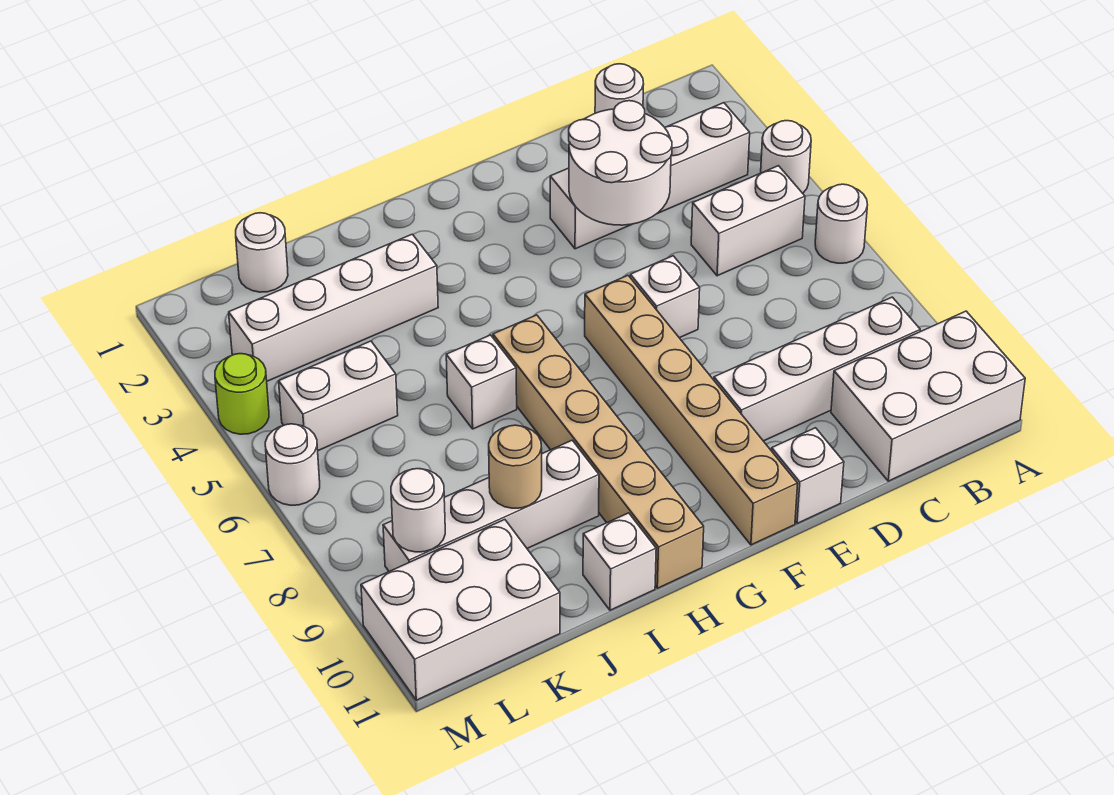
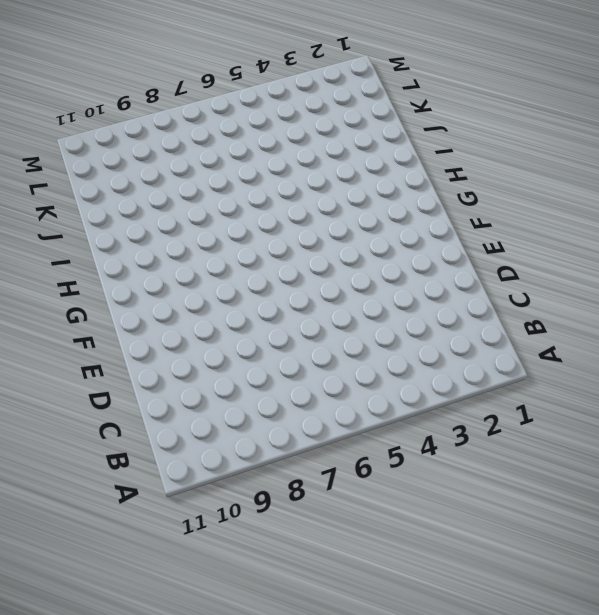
none -> white round brick A4 level 1
none -> white round brick A6 level 1
none -> white brick A10:C11 level 1

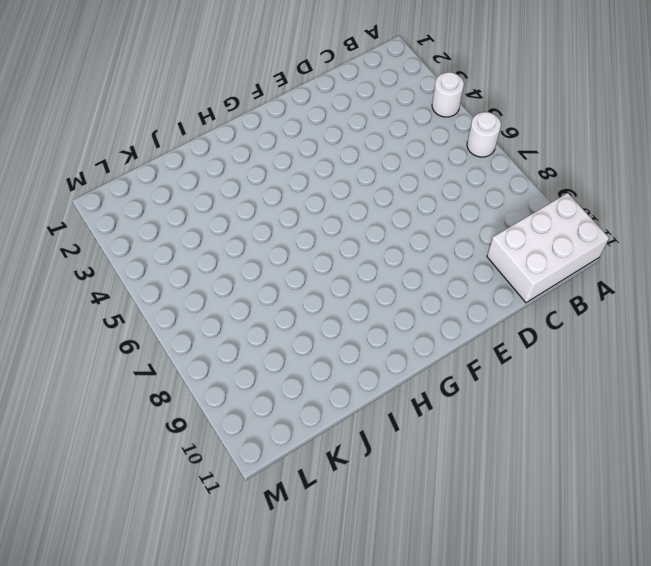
none -> white brick B3:E3 level 1
none -> white brick B5:C5 level 1
none -> white brick B9:E9 level 1

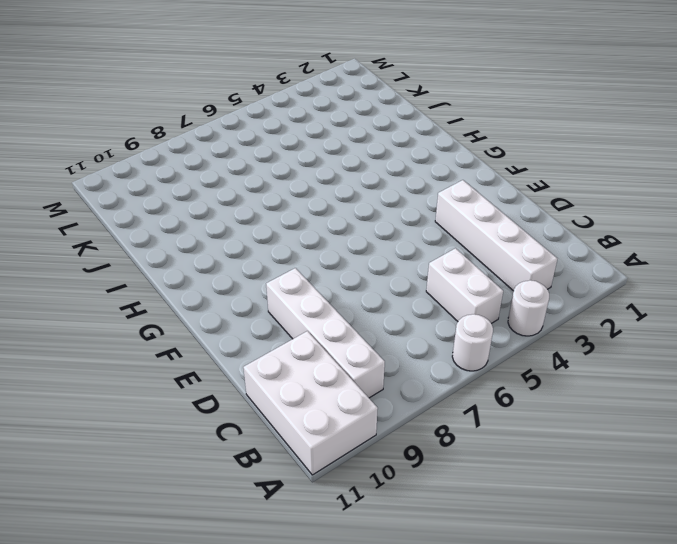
none -> white round brick C1 level 1
none -> white brick E6 level 1
none -> white brick E11 level 1

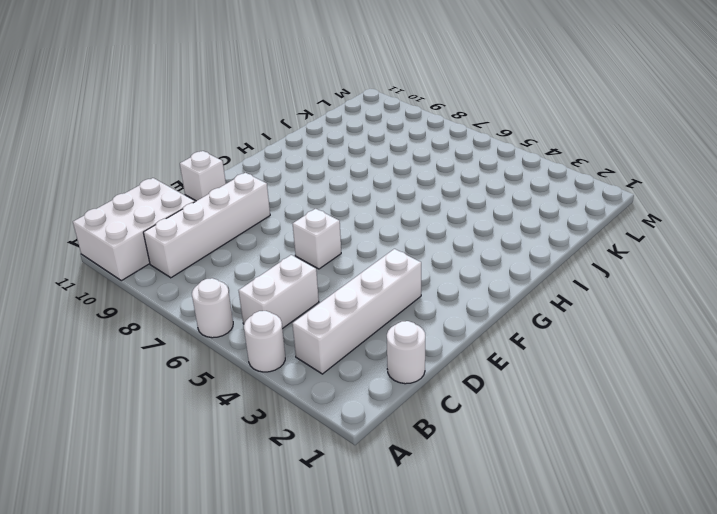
none -> tan brick F6:F11 level 1
none -> tan brick H6:H11 level 1
none -> white brick I3:L3 level 1

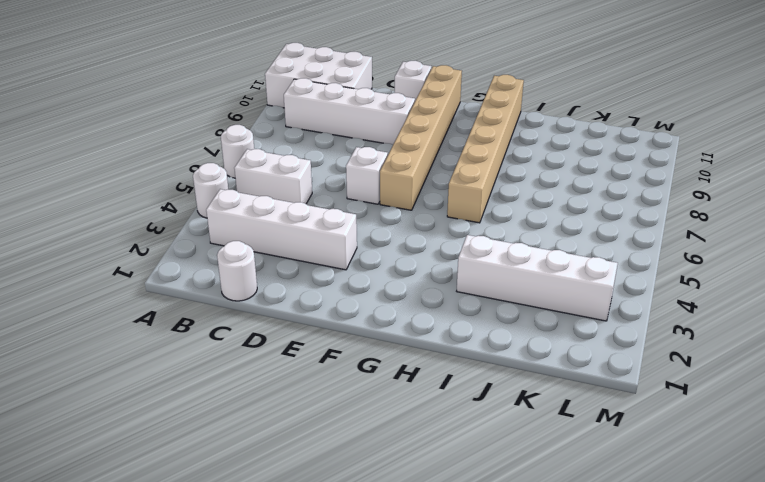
none -> white brick I6 level 1
none -> white brick I9:L9 level 1
none -> white brick I11 level 1

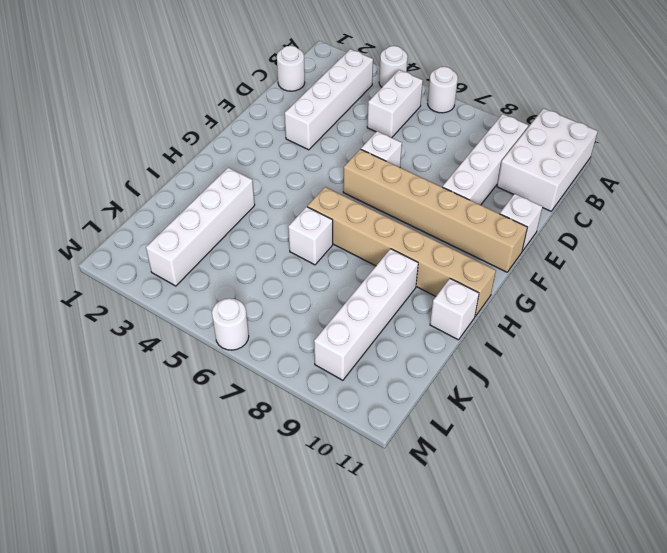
none -> white round brick K1 level 1
none -> white brick K5:L5 level 1
none -> white brick K10:M11 level 1

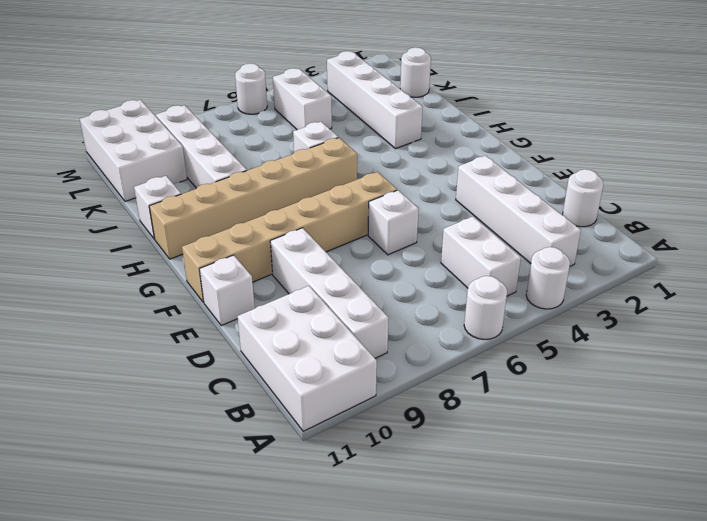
none -> lime round brick M4 level 1
none -> white round brick D3:E4 level 2
none -> tan round brick J9 level 2

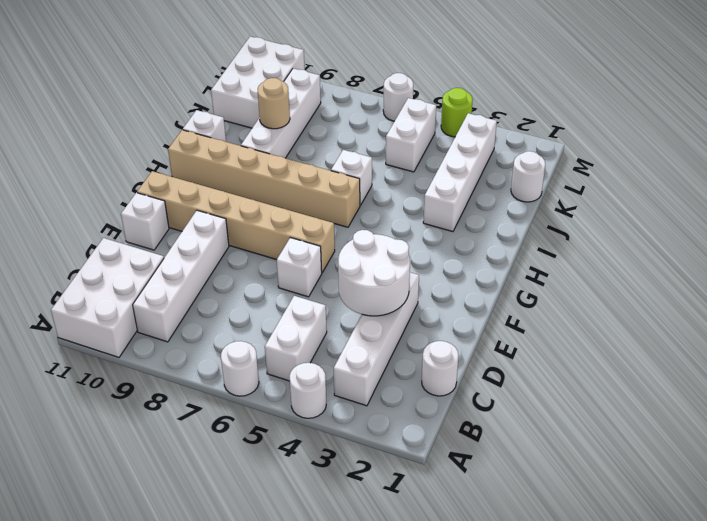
none -> white round brick L9 level 2

